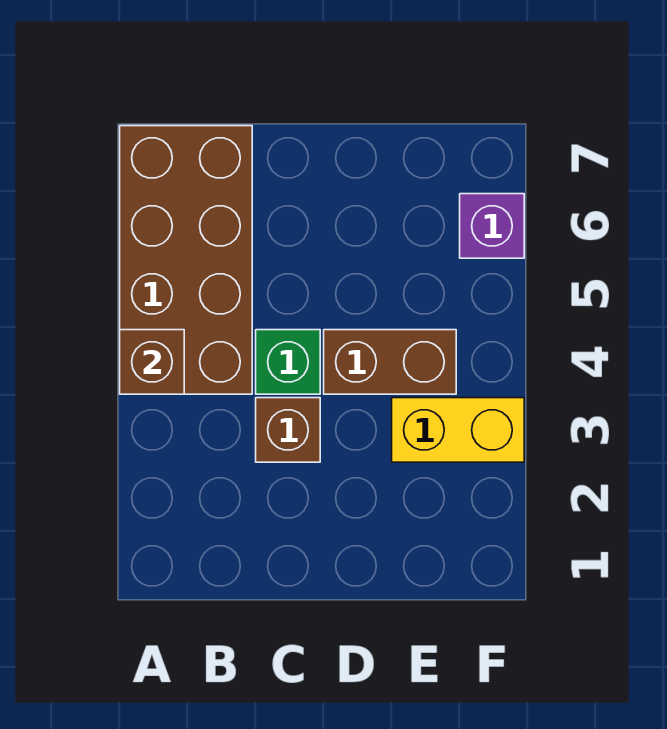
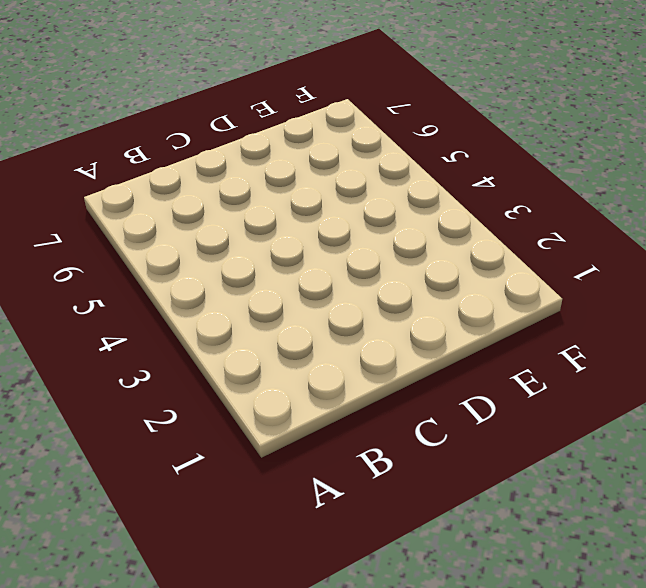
none -> brown brick A4:B7 level 1
none -> brown brick C3 level 1

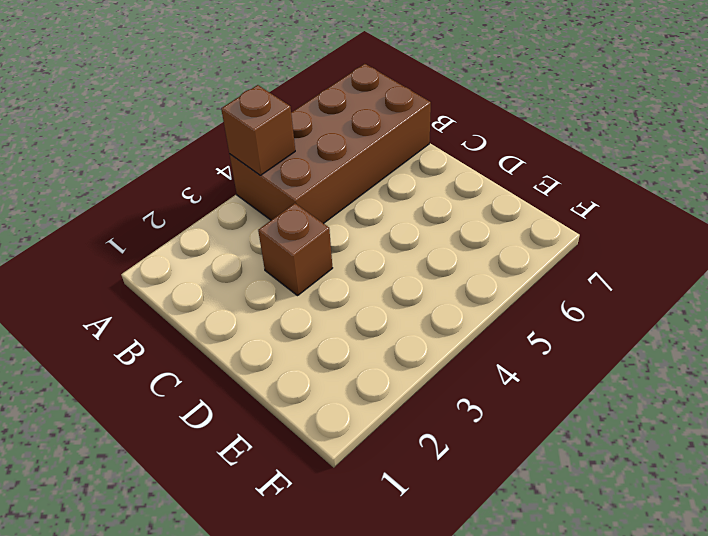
none -> green brick C4 level 1
none -> brown brick D4:E4 level 1

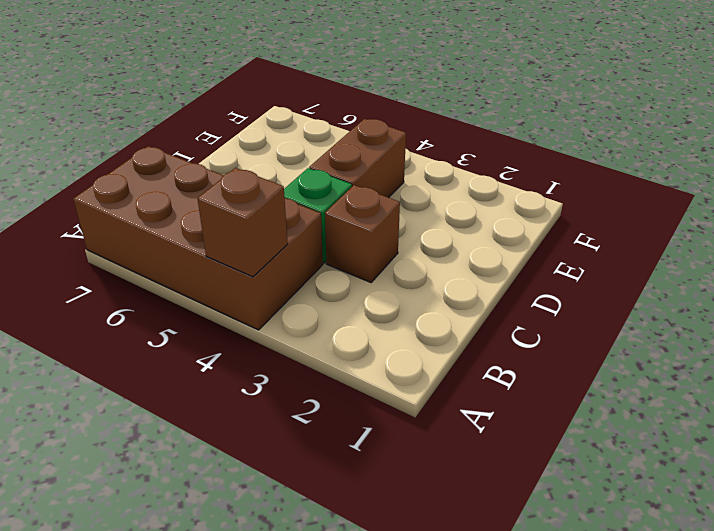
none -> yellow brick E3:F3 level 1
none -> purple brick F6 level 1

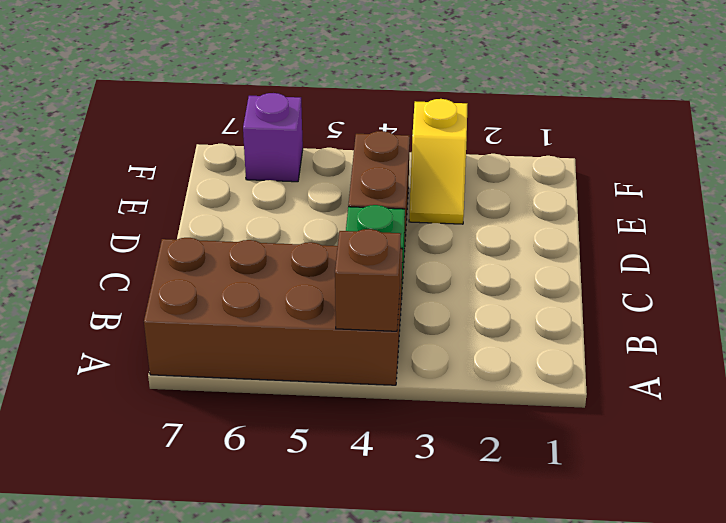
yellow slope E3:F3 level 1 top F -> yellow brick E3:F3 level 1
none -> brown brick C3 level 1

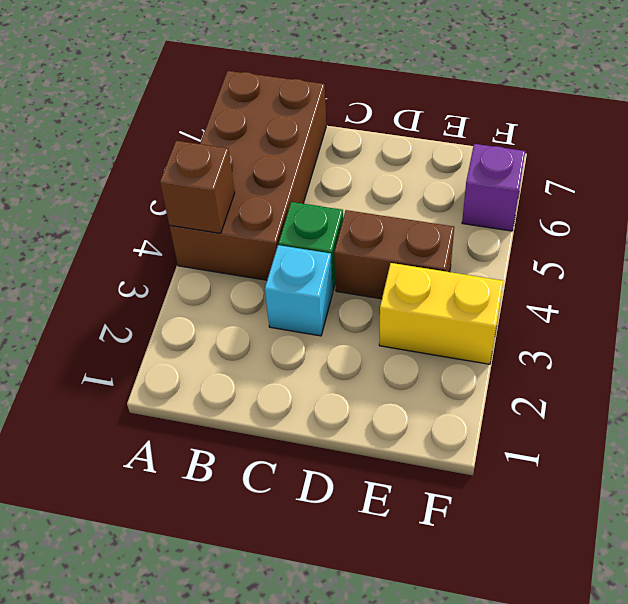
cyan brick C3 level 1 -> brown brick C3 level 1

